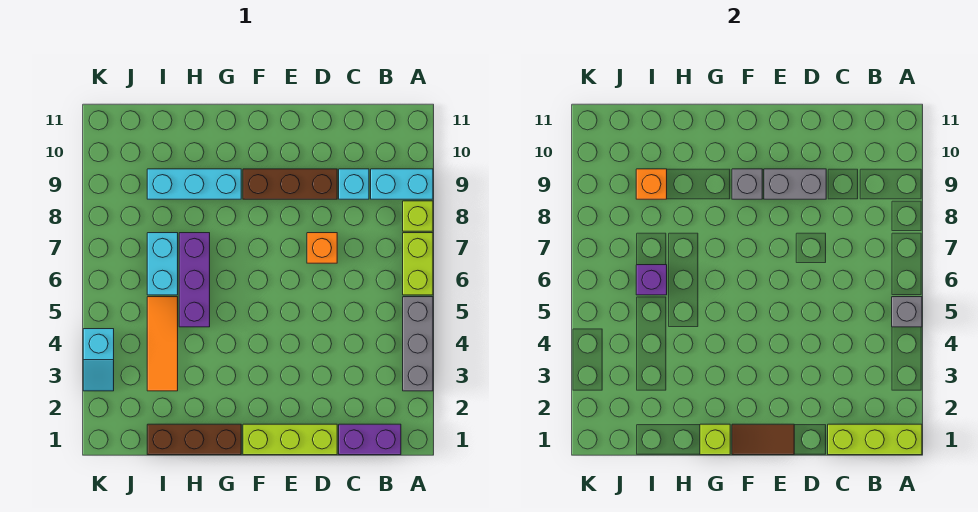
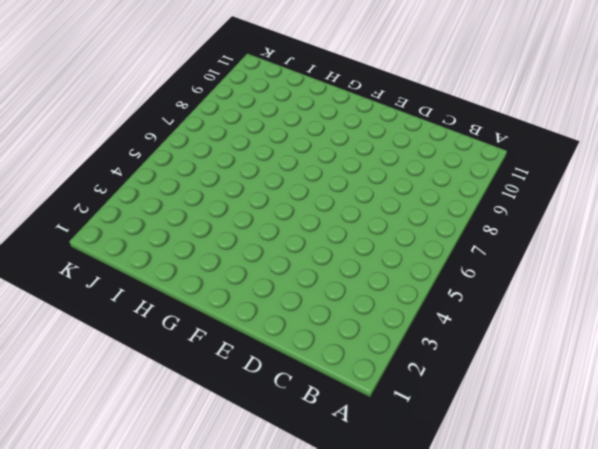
none -> grey brick A3:A5 level 1
none -> lime brick A6:A7 level 1
none -> lime brick A8 level 1

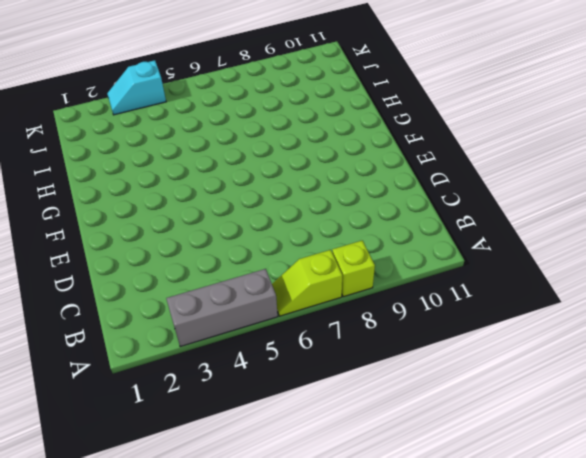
lime slope A6:A7 level 1 top 7 -> lime brick A6:A7 level 1
none -> cyan brick A9:B9 level 1
none -> purple brick B1:C1 level 1
none -> cyan brick C9 level 1

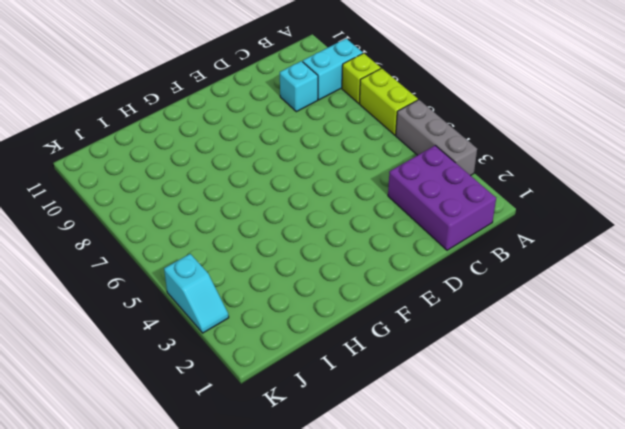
purple brick B1:C3 level 1 -> purple brick B1:C1 level 1
none -> lime brick D1:F1 level 1
none -> orange brick D7 level 1
none -> brown brick D9:F9 level 1

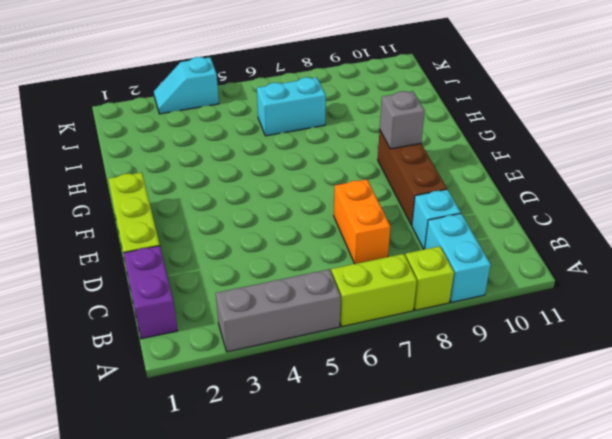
orange brick C7:D7 level 1 -> orange brick D7 level 1
none -> brown brick G1:I1 level 1
none -> cyan brick G9:I9 level 1
none -> purple brick H5:H7 level 1

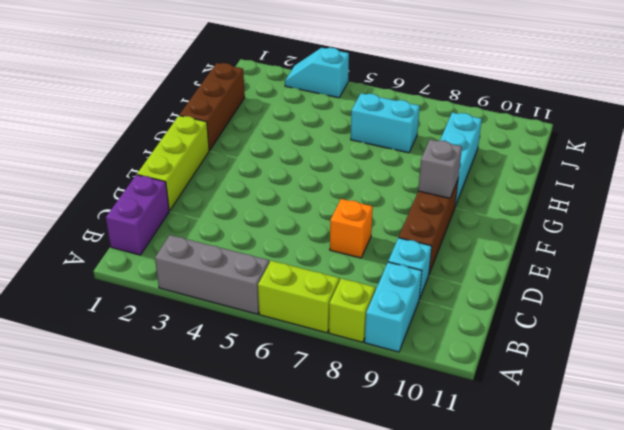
none -> purple brick H5:H7 level 1
none -> orange tile I3:I5 level 1
none -> lime brick A1:C1 level 2

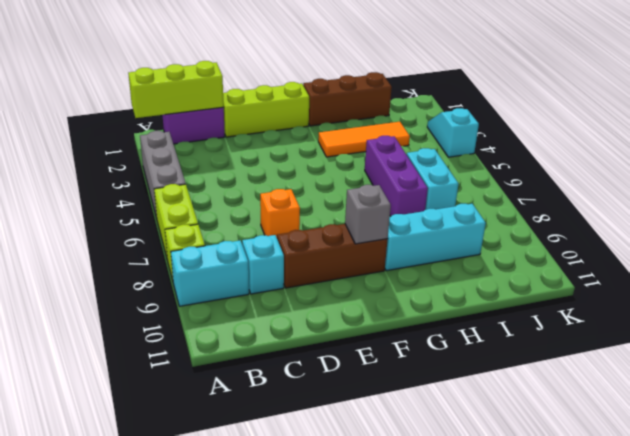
orange tile G3:I3 level 1 -> orange tile I3:I5 level 1
none -> grey brick A5 level 2
none -> grey brick D9:E9 level 2
none -> brown tile E1:F1 level 2

